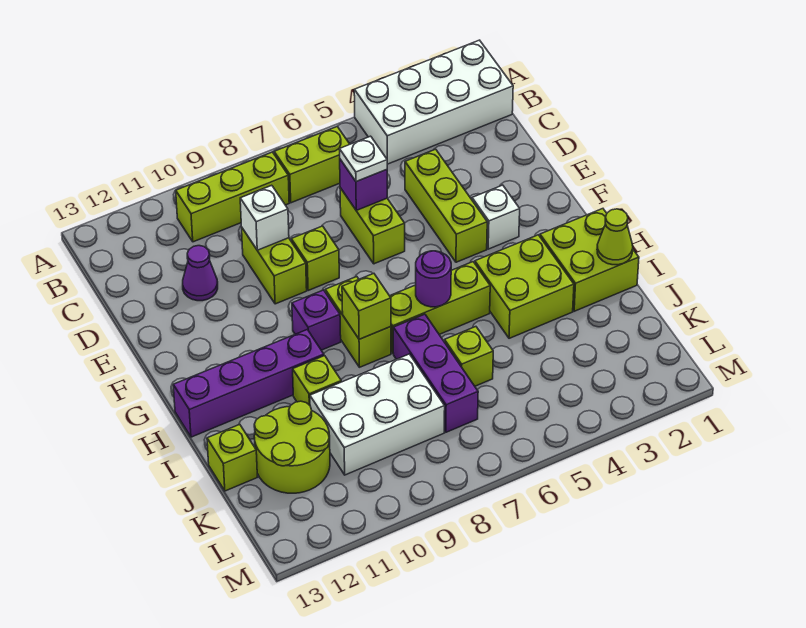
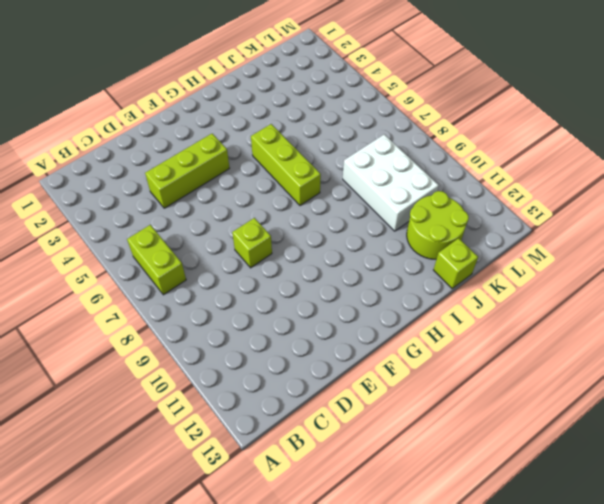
none -> white brick A1:B4 level 1
none -> lime brick B8:B10 level 1
none -> lime brick D6:E6 level 1

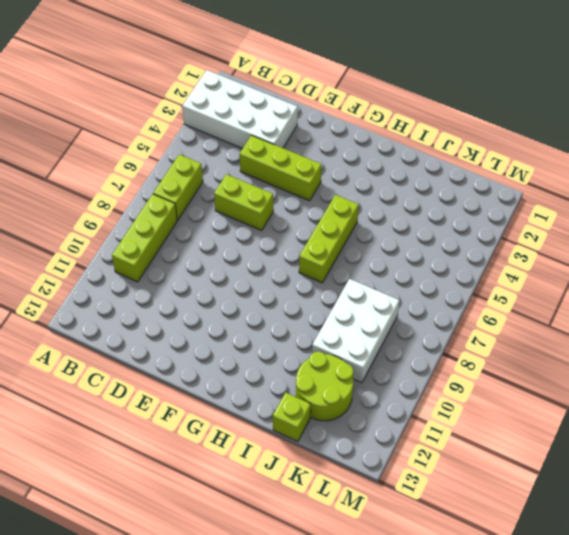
white brick A2:D3 level 1 -> white brick A1:B4 level 1
none -> lime brick D9:E9 level 1
none -> purple cone D11 level 1
none -> lime brick E8 level 1

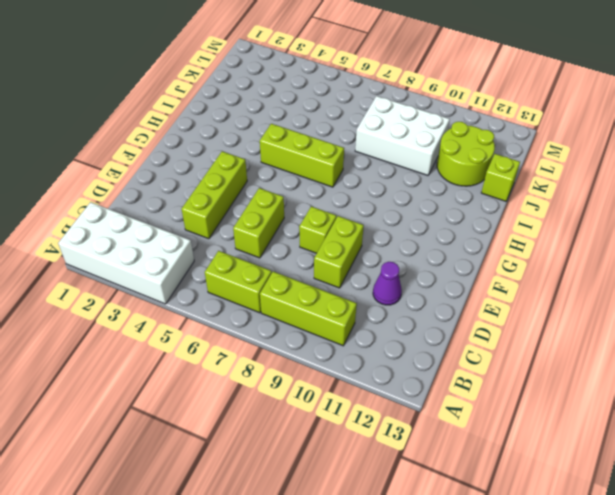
none -> white brick F3 level 1
none -> lime brick G8:H8 level 1
none -> purple brick G9 level 1

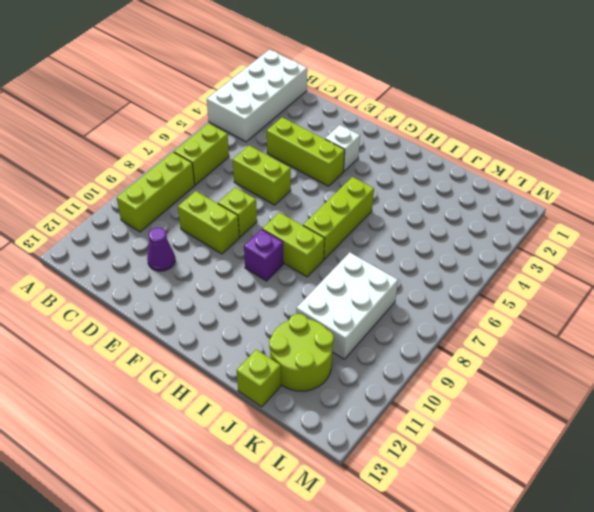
none -> lime brick H1:I2 level 1
none -> lime brick H3:I4 level 1
none -> purple brick H10:H13 level 1

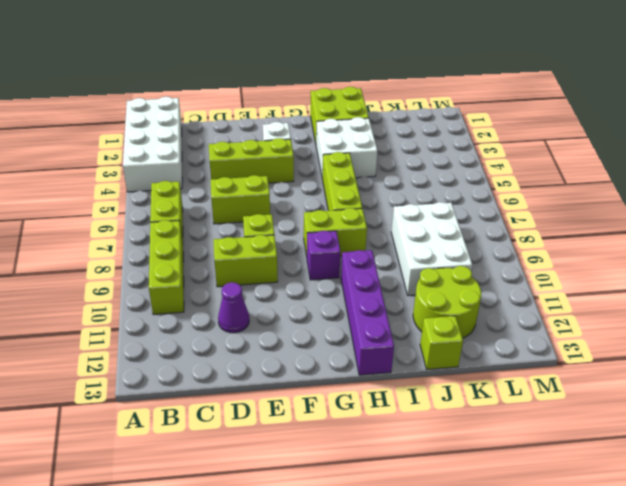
white brick H3:I4 level 1 -> lime brick H3:I4 level 1
none -> purple brick I7:K7 level 1
none -> lime brick I10 level 1
none -> lime brick J6 level 1

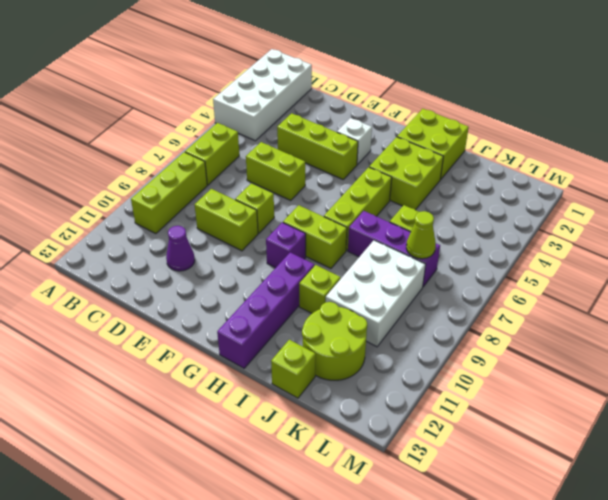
lime cone K7 level 2 -> lime cone I1 level 2
none -> purple brick D6 level 2
none -> white brick D9 level 2
none -> purple round brick H6 level 2

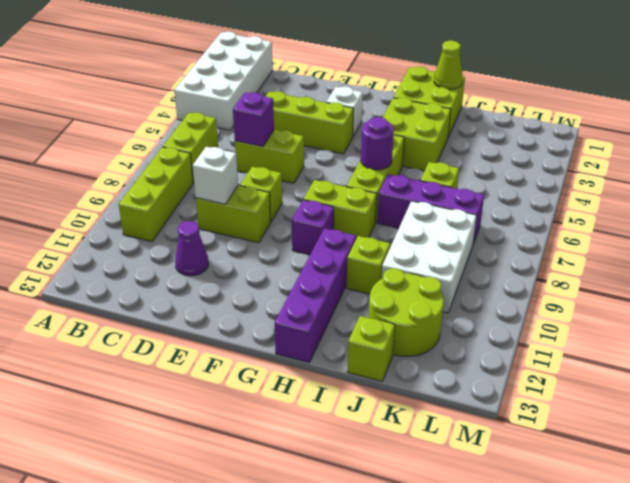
none -> lime brick H8 level 2
none -> white plate D6 level 3

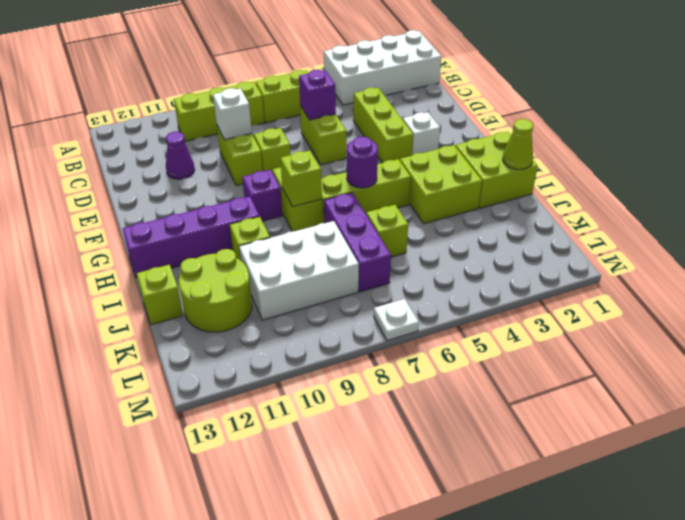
white plate M7 level 1 -> white plate D6 level 3

